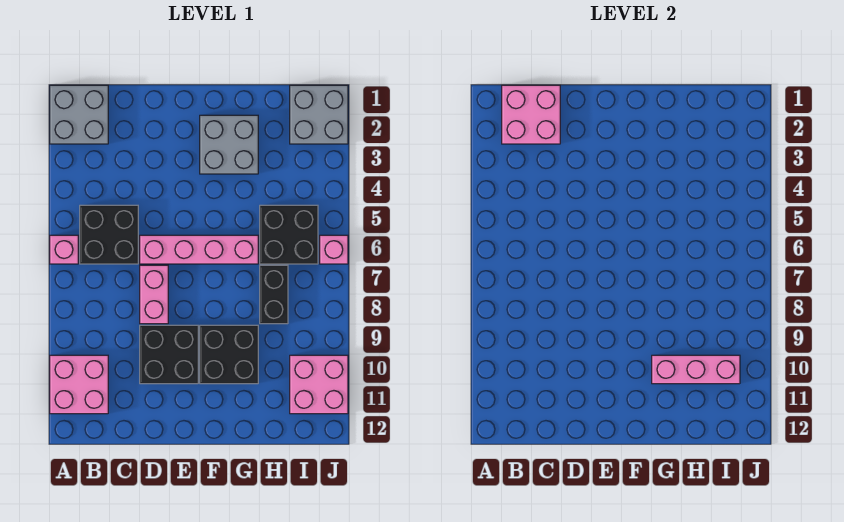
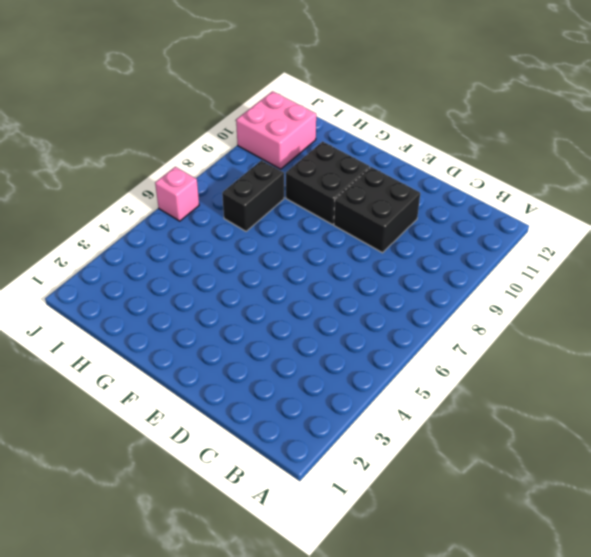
none -> grey brick A1:B2 level 1
none -> pink brick A6 level 1
none -> pink brick A10:B11 level 1

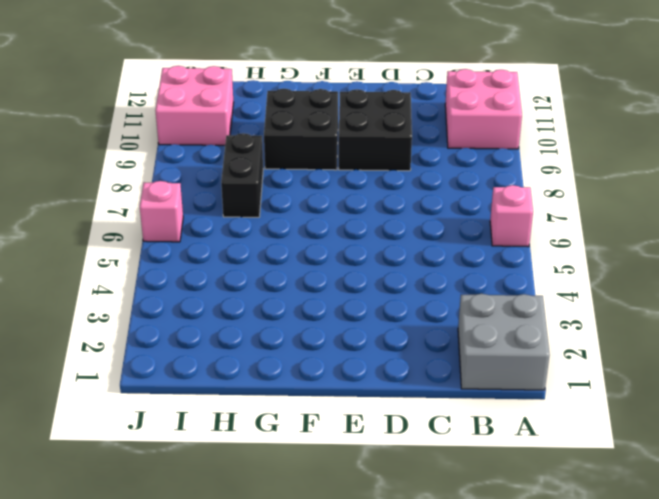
none -> black brick B5:C6 level 1
none -> pink brick D6:G6 level 1
none -> pink brick D7:D8 level 1

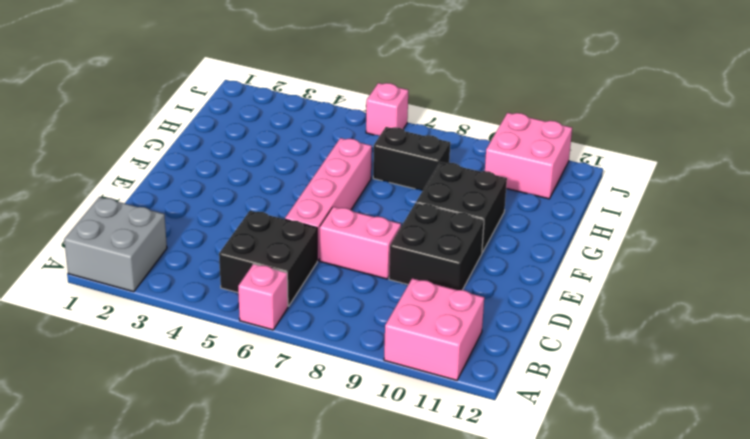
none -> grey brick F2:G3 level 1
none -> black brick H5:I6 level 1
none -> grey brick I1:J2 level 1

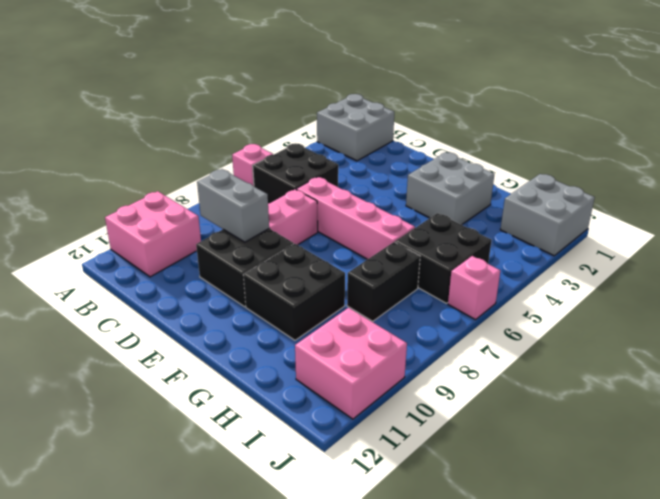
grey brick C9:D9 level 2 -> none
none -> pink brick B1:C2 level 2
none -> pink brick G10:I10 level 2

